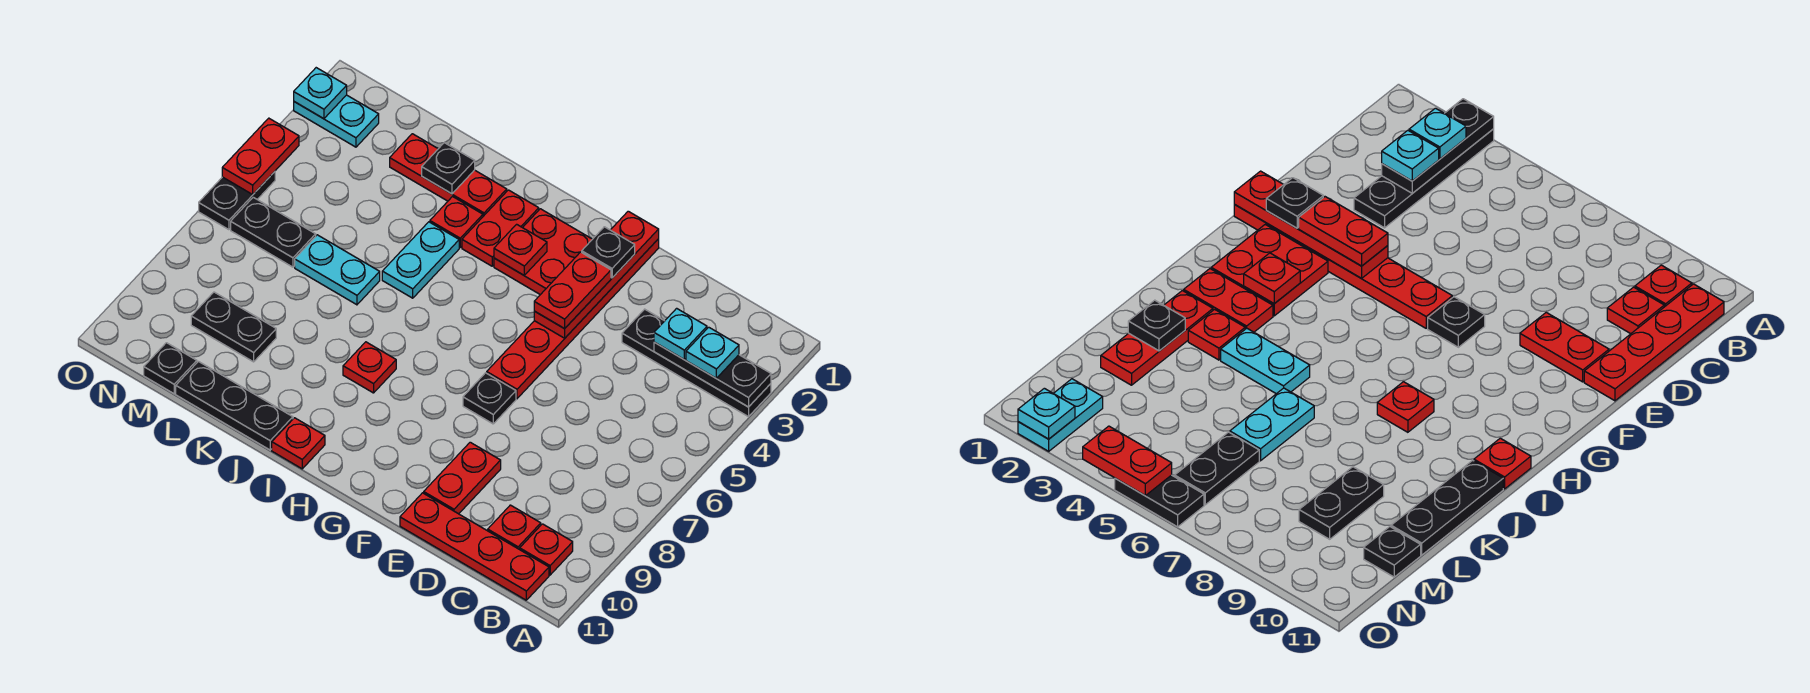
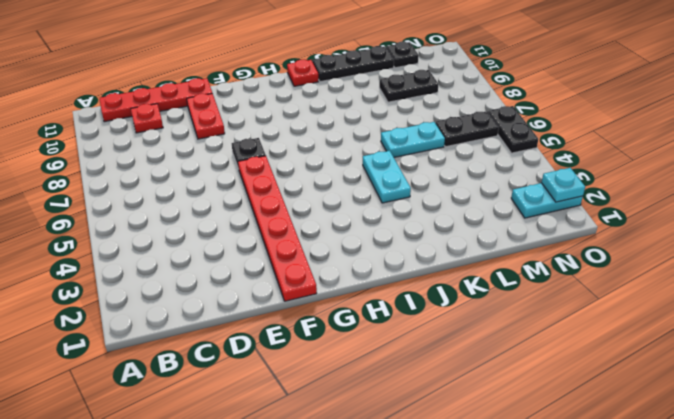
none -> black plate A3:D3 level 1
none -> red plate B10 level 1
none -> red plate G2:H3 level 1
none -> red plate I2:I3 level 1

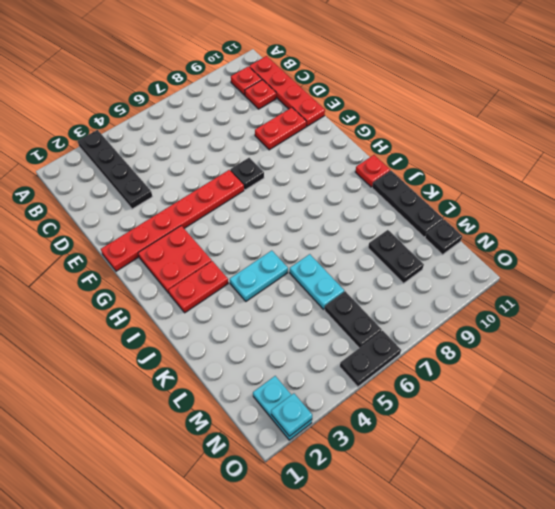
none -> red plate I8 level 1
none -> red plate J2:L2 level 1
none -> red plate J3 level 1
none -> black plate A3:C3 level 2

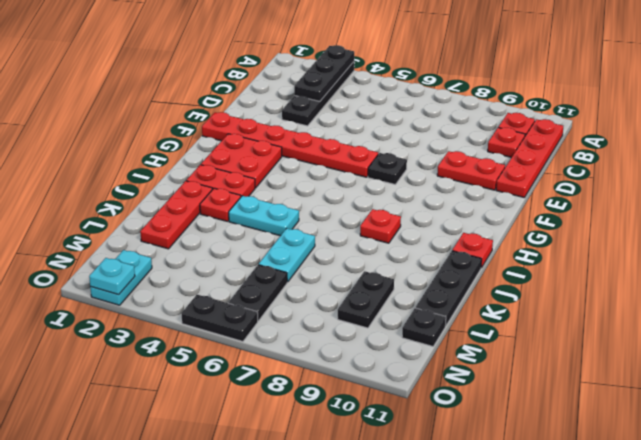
none -> red plate F1:F4 level 2
none -> red plate H3 level 2
none -> black plate K2 level 2
none -> red plate O4:O5 level 2

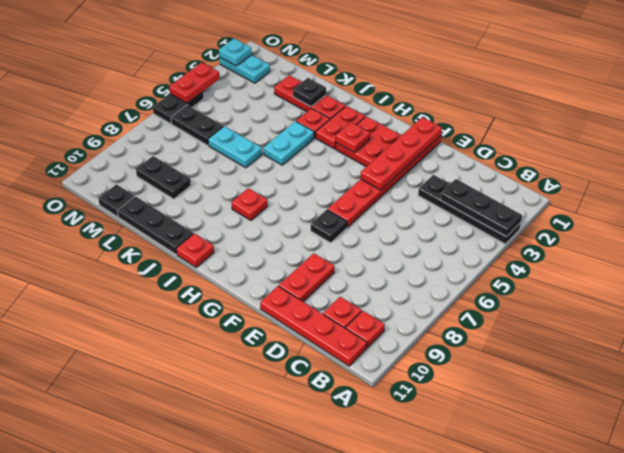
none -> cyan plate B3 level 3
none -> cyan plate C3 level 3
none -> black plate F2 level 3
none -> red plate F3:F4 level 3

